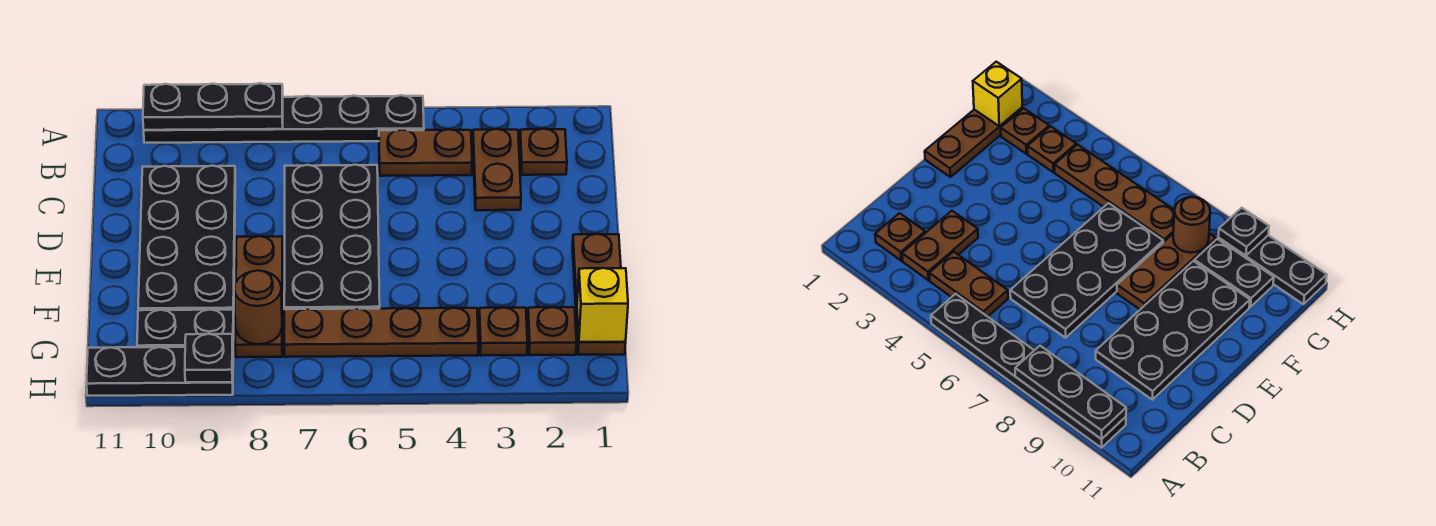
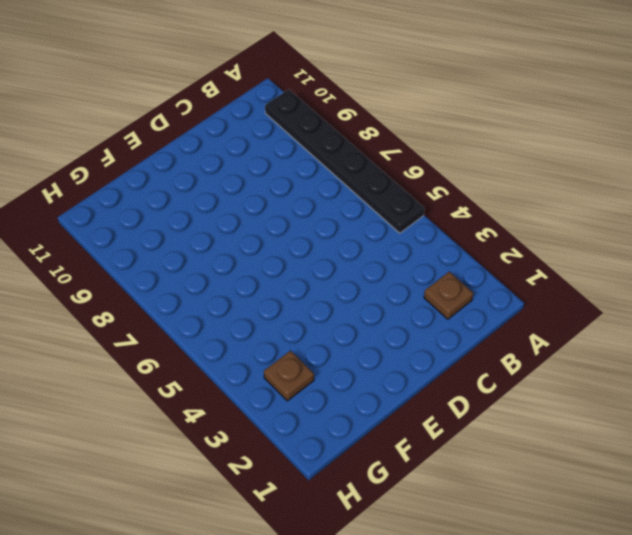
none -> brown plate B3:C3 level 1
none -> brown plate B4:B5 level 1
none -> black plate C6:F7 level 1

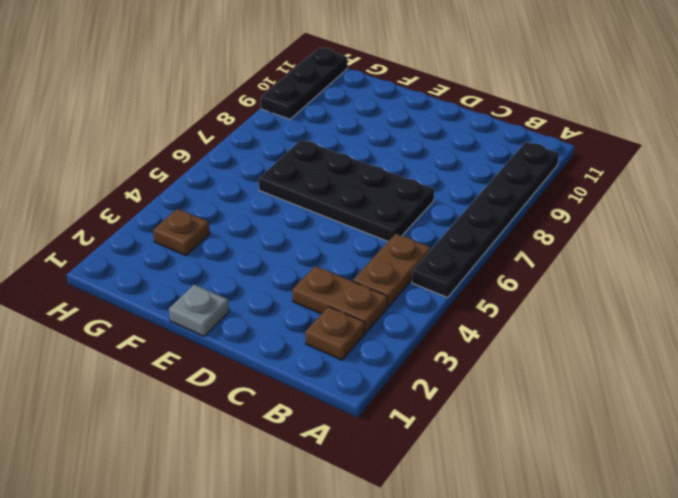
grey plate E1 level 1 -> brown plate E1:G1 level 1
none -> black plate C9:F10 level 1
none -> brown plate E8:G8 level 1
none -> brown plate G2 level 1

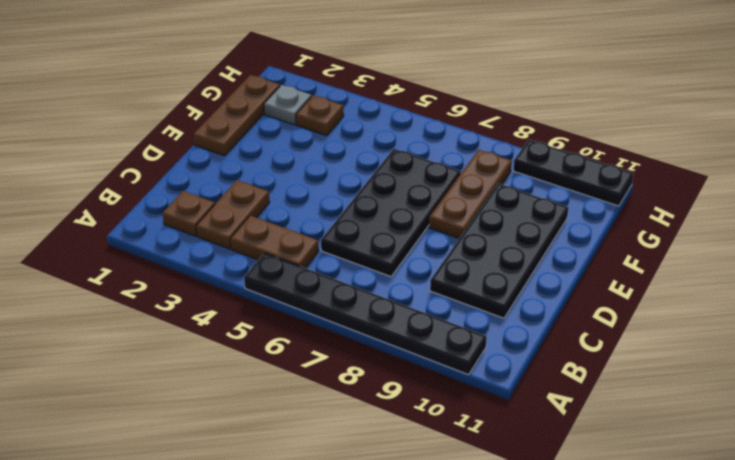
grey plate G2 level 1 -> brown plate G2 level 1
none -> brown plate G4:G7 level 1
none -> black plate G9:G10 level 1
none -> black plate A8:A10 level 2

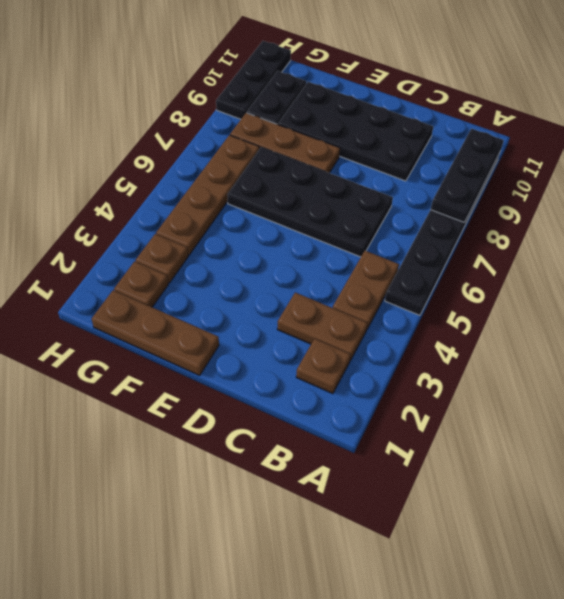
none -> yellow brick G1 level 2
none -> brown round brick G8 level 2
none -> black plate H9 level 2

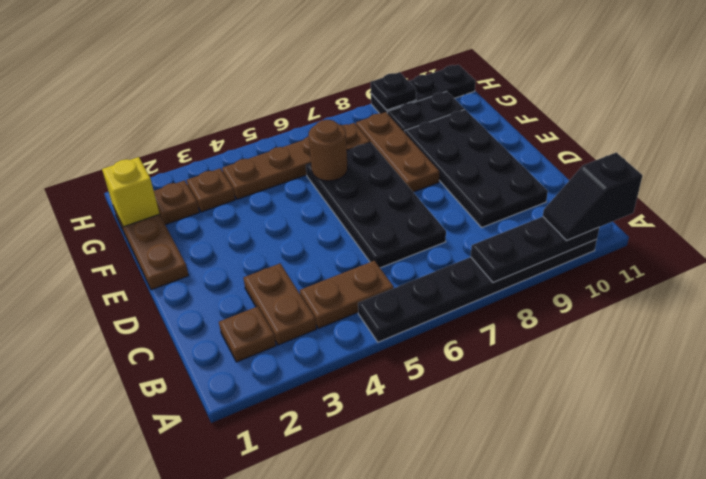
black slope A10:A11 level 3 top 11 -> none
brown round brick F6 level 2 -> brown round brick G8 level 2

